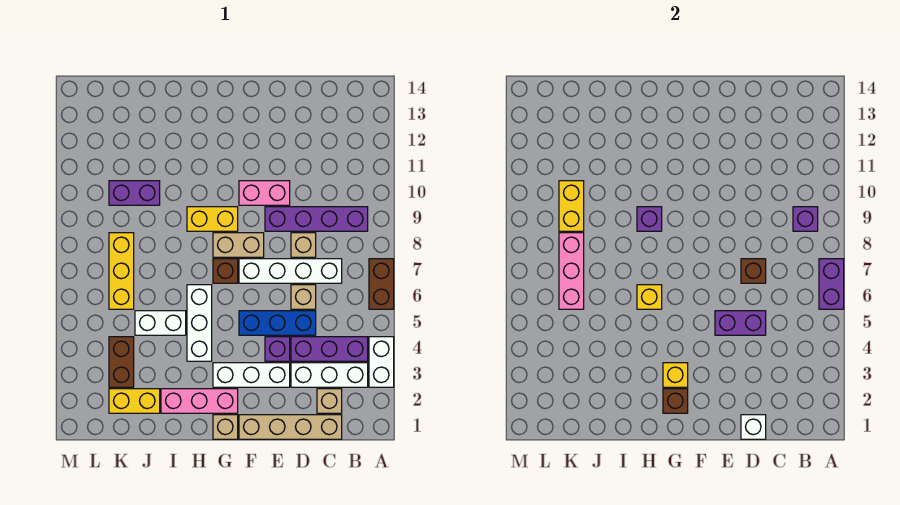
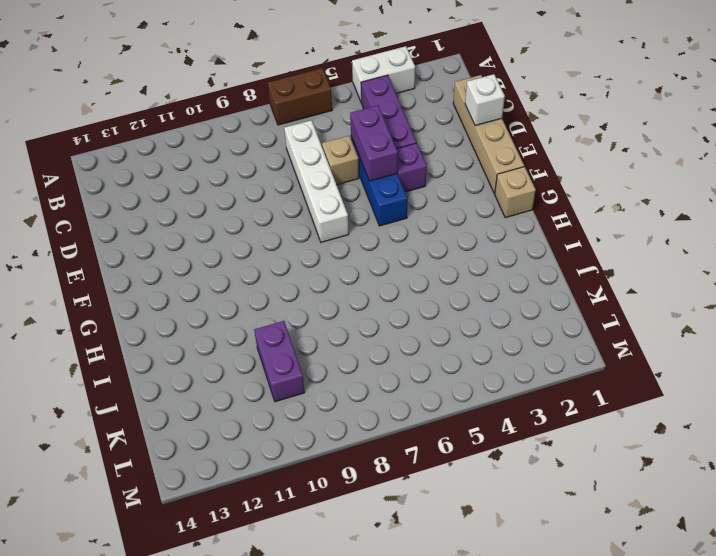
none -> white brick B3:D3 level 1
none -> purple brick B9:E9 level 1
none -> tan brick C2 level 1
none -> tan brick D8 level 1

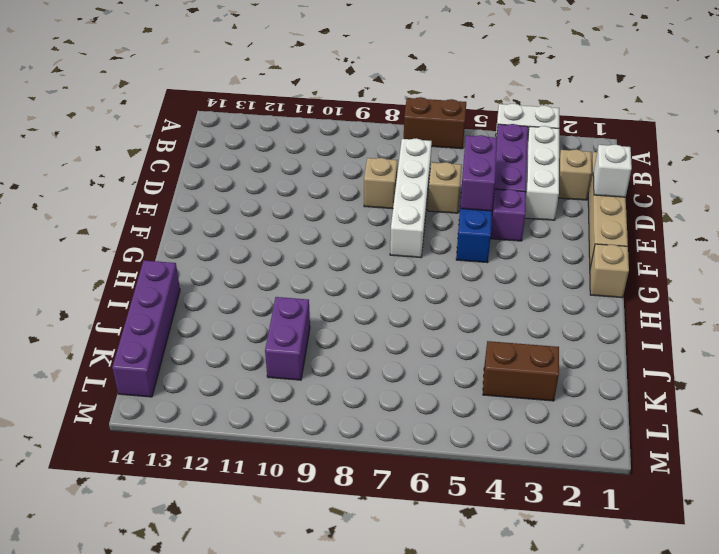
purple brick I14:L14 level 1 -> purple brick B9:E9 level 1
none -> white brick E3:G3 level 1
none -> pink brick E10:F10 level 1
none -> tan brick F8:G8 level 1
none -> pink brick G2:I2 level 1

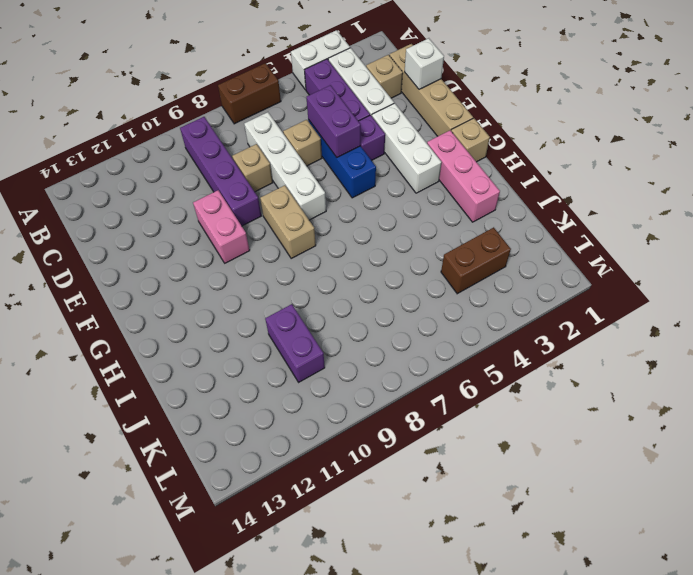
none -> brown brick G7 level 1
none -> yellow brick G9:H9 level 1
none -> white brick H4:H6 level 1
none -> white brick I5:J5 level 1

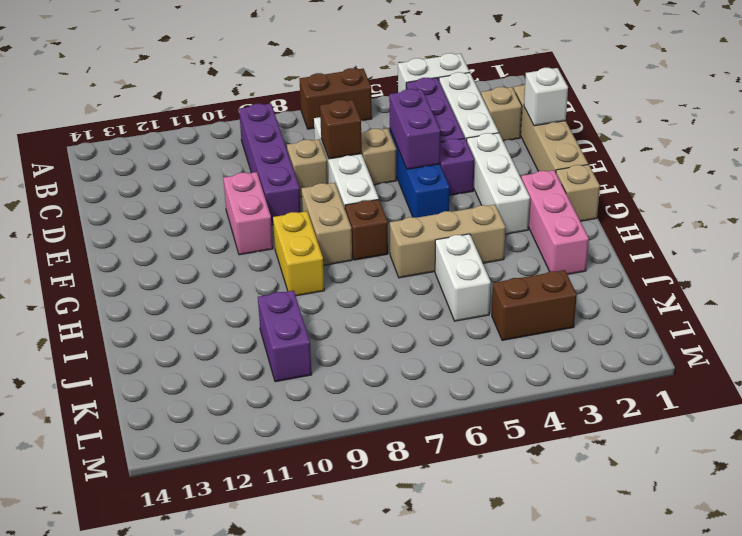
tan brick H4:H6 level 1 -> white brick H4:H6 level 1
none -> yellow brick J2:K2 level 1
none -> yellow brick K6:K8 level 1
none -> purple brick A6:A7 level 2
none -> purple brick B9 level 2

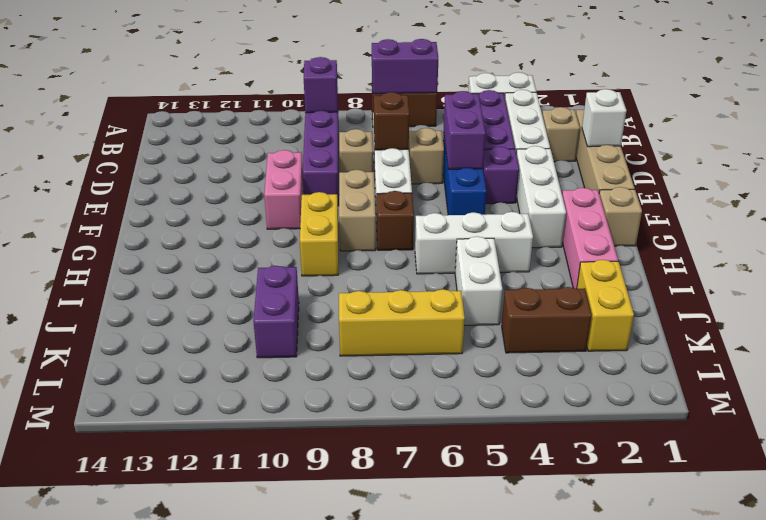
none -> brown brick G2 level 2
none -> yellow brick G3 level 2
none -> yellow brick H6 level 2
none -> purple brick H9 level 2

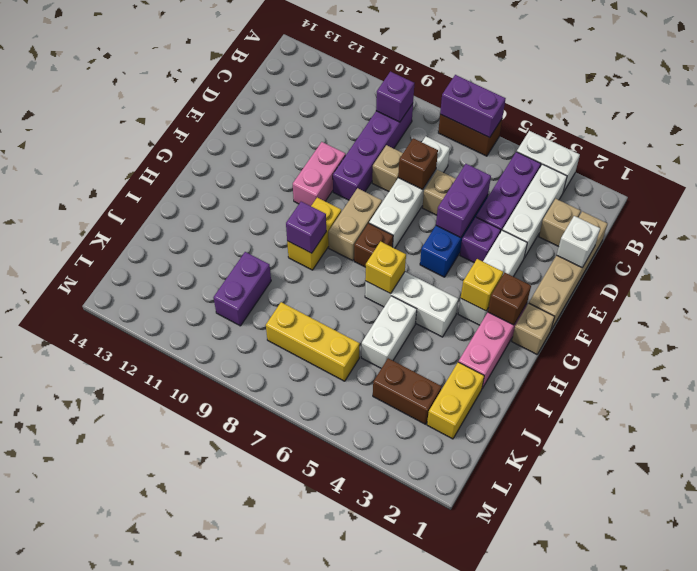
none -> pink brick K6:K8 level 2
none -> yellow brick K9:K10 level 2

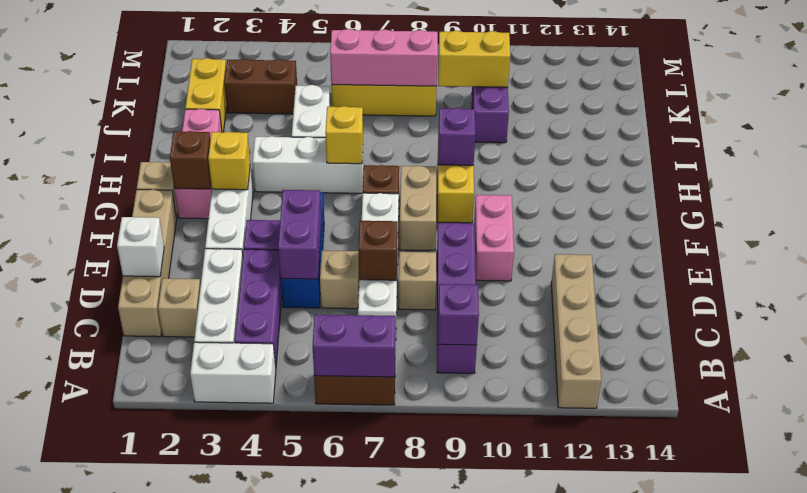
tan brick A12:D12 level 1 -> none

